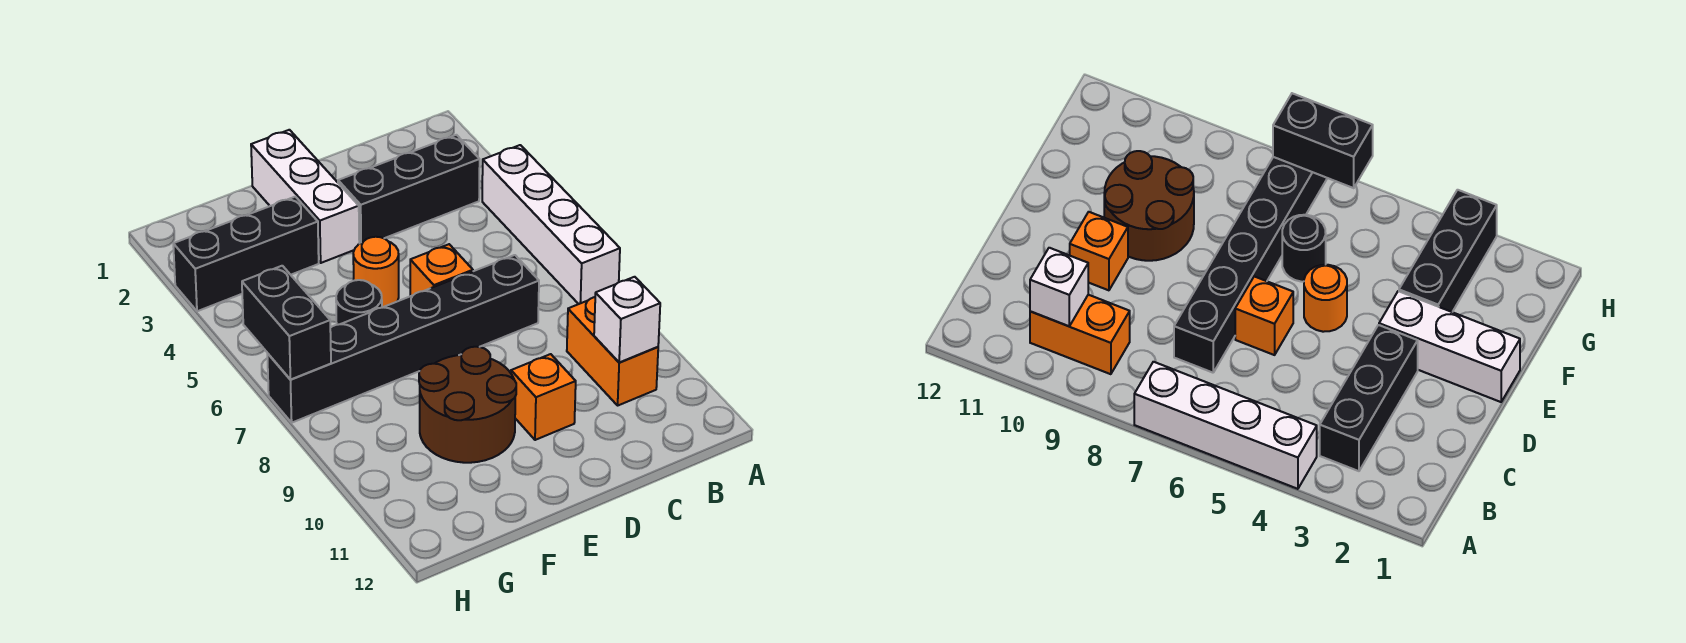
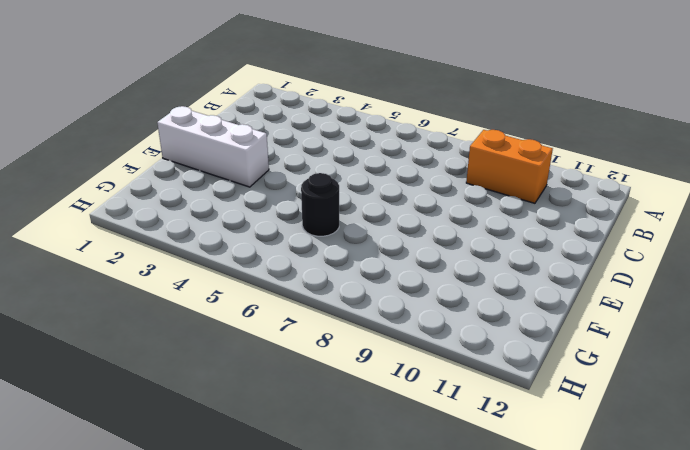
none -> white brick A4:A7 level 1
none -> black brick B3:D3 level 1
none -> black brick C7:H7 level 1

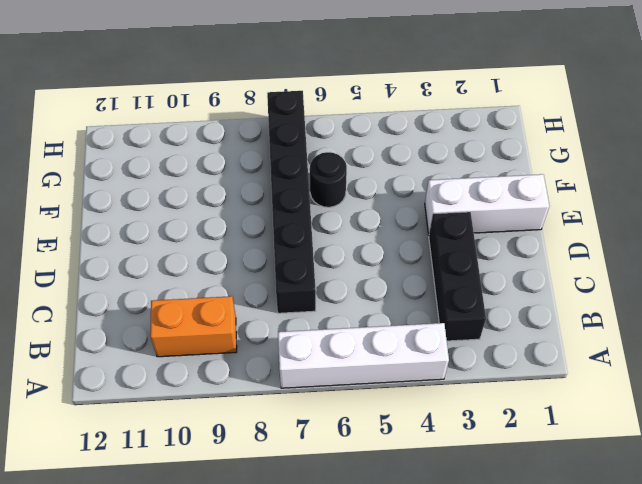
none -> orange brick D6 level 1
none -> orange brick D10 level 1
none -> orange round brick E5 level 1

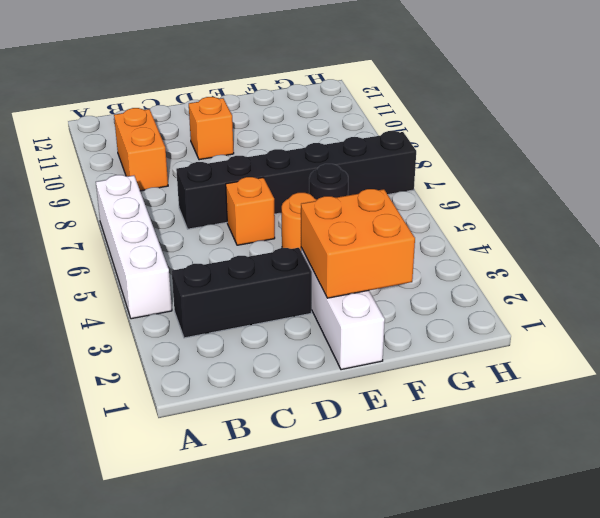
orange brick E2:F3 level 2 -> none
none -> brown round brick E9:F10 level 1
none -> black brick F3:H3 level 1
none -> white brick B10 level 2

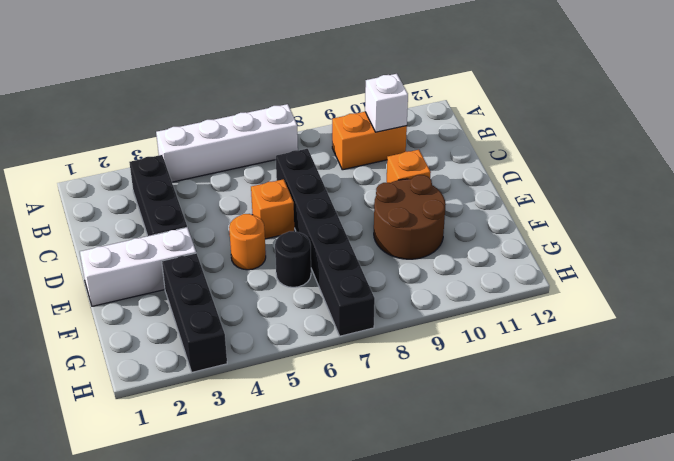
none -> black brick H6:H7 level 2

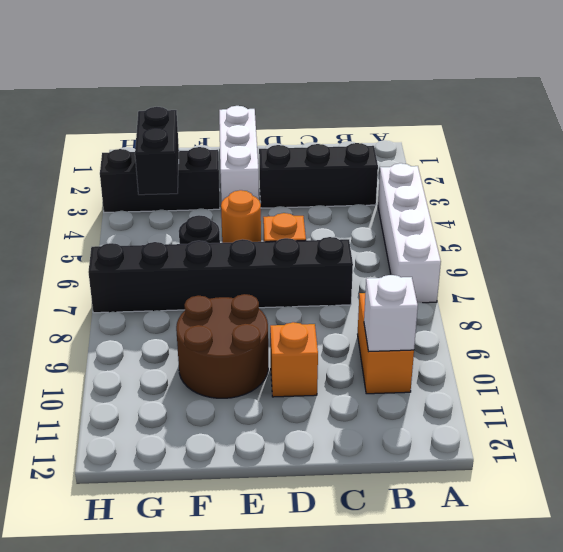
black brick G3:G4 level 2 -> black brick H6:H7 level 2

